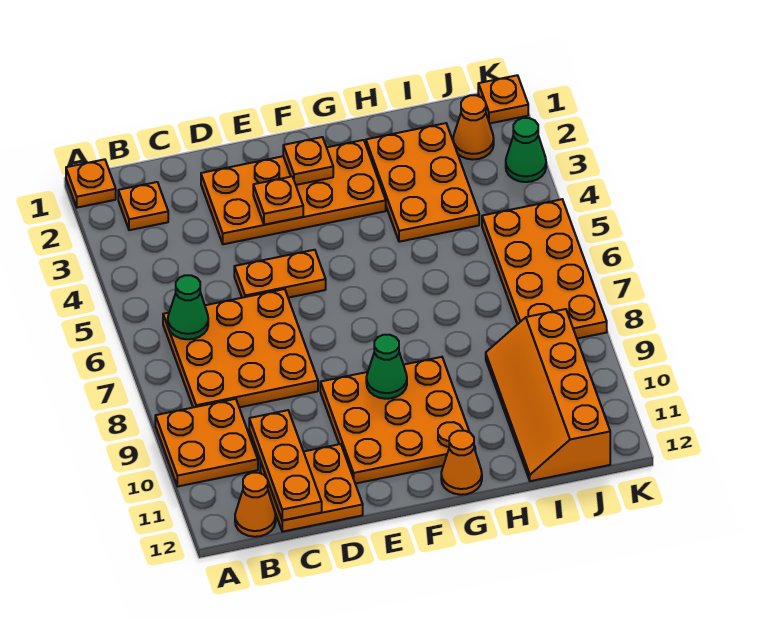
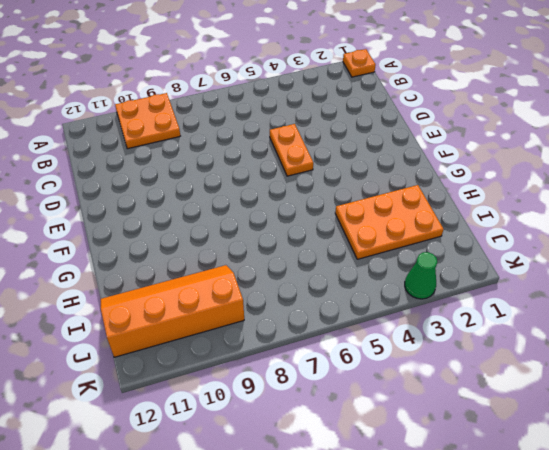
none -> orange plate B2 level 1
none -> orange plate B6:D8 level 1
none -> orange cone B12 level 1

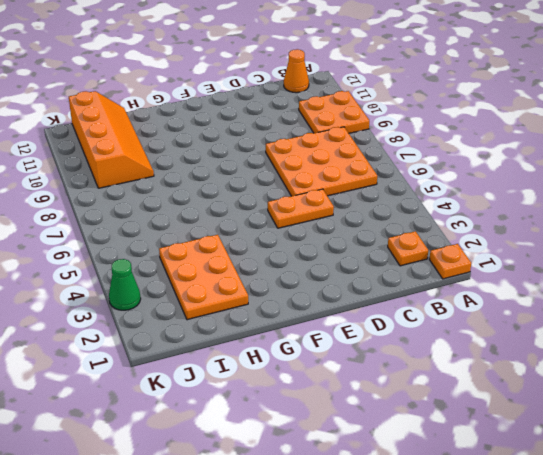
none -> orange plate C11:D12 level 1
none -> orange plate D2:G3 level 1
none -> orange plate E9:G11 level 1

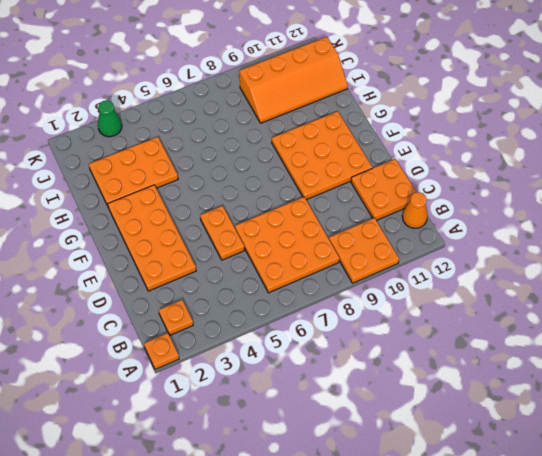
none -> orange cone G12 level 1
none -> orange cone J2 level 1
none -> orange plate J5:K8 level 1

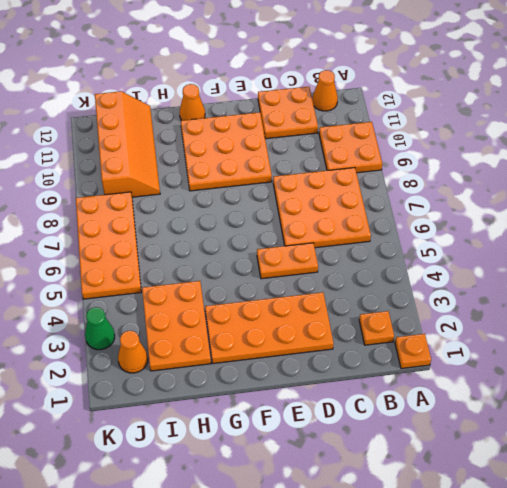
none -> orange plate K1 level 1
none -> green cone B6 level 2
none -> orange plate C10:C12 level 2

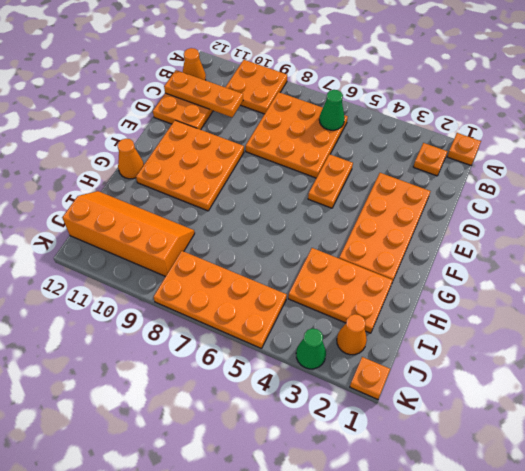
none -> orange plate E3 level 2
none -> orange plate F2 level 2
none -> green cone F9 level 2

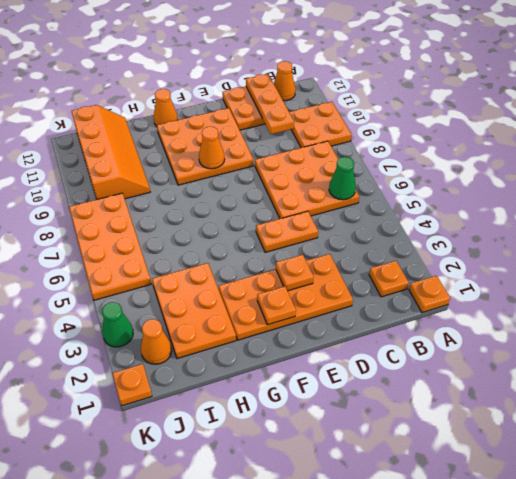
orange cone F9 level 2 -> green cone F9 level 2

